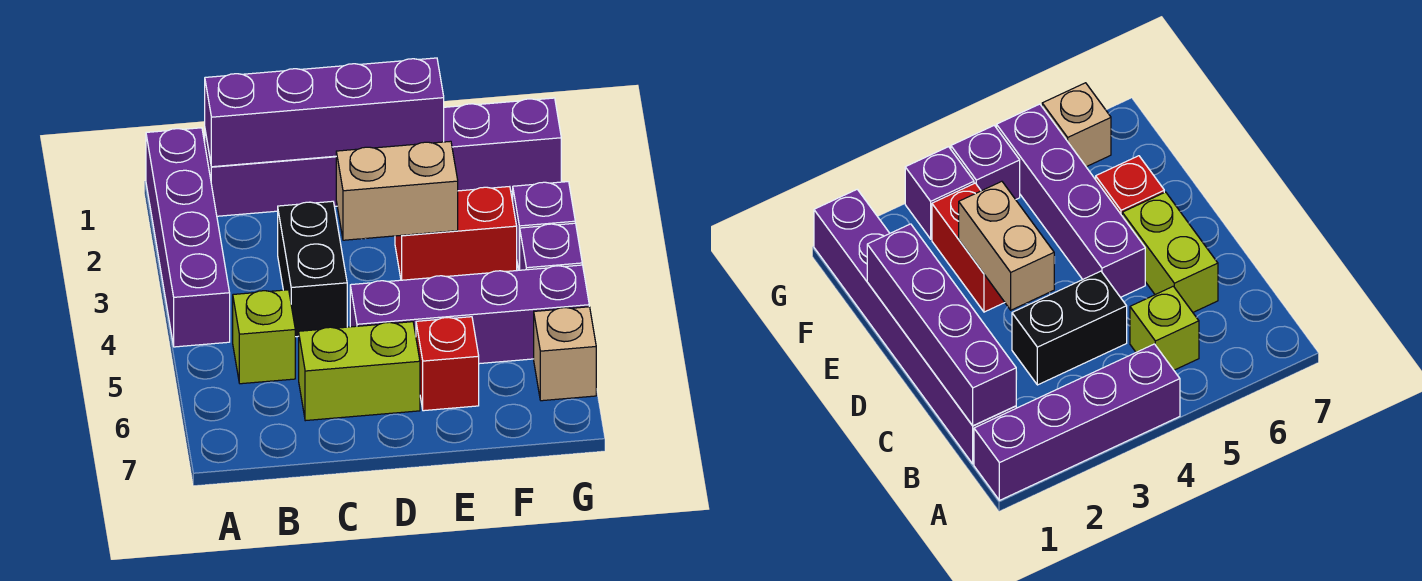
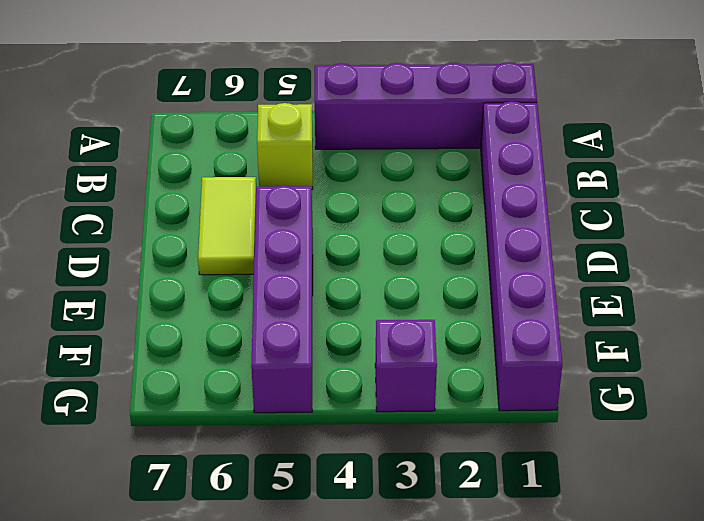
lime tile C6:D6 level 1 -> lime brick C6:D6 level 1
none -> black brick C3:C4 level 1
none -> red brick E3:F3 level 1
none -> red brick E6 level 1

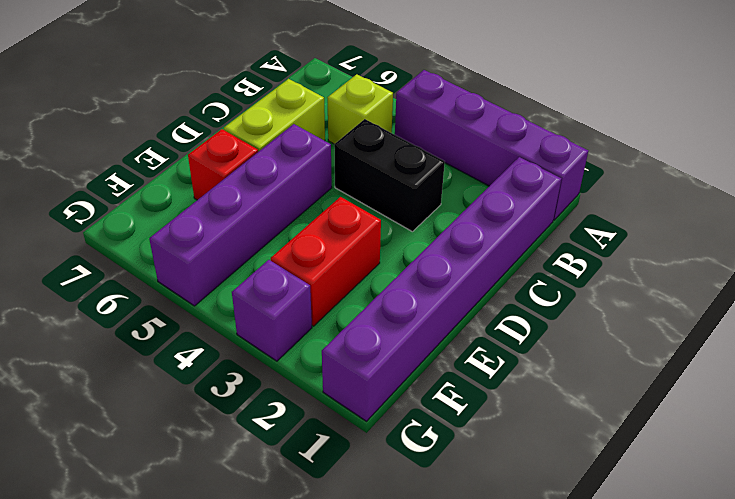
none -> purple brick G4 level 1
none -> tan brick G6 level 1
none -> purple brick B1:E1 level 2

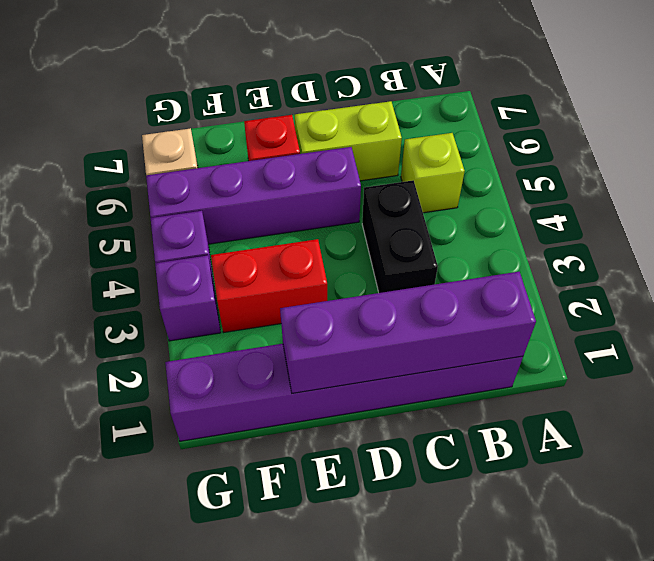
none -> purple brick A1:A4 level 1
none -> tan brick D3:E3 level 2

